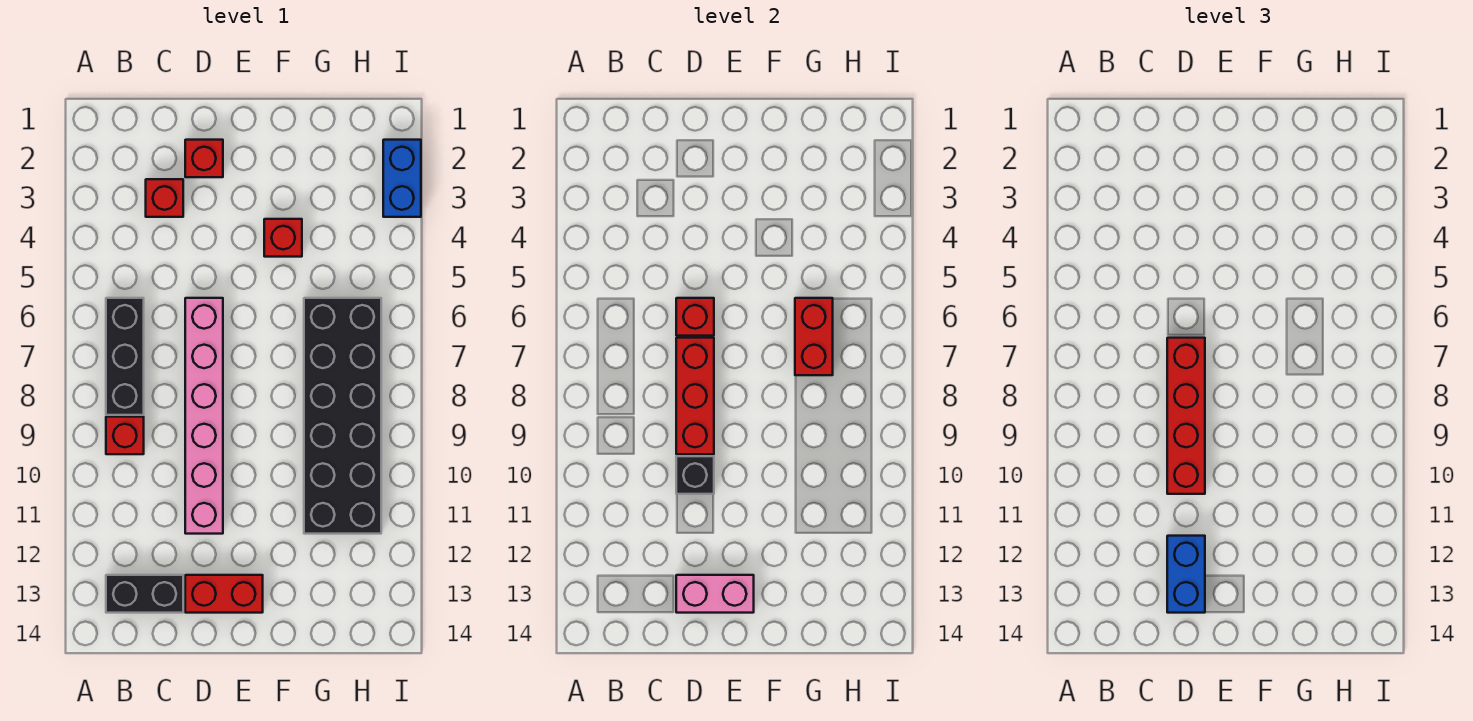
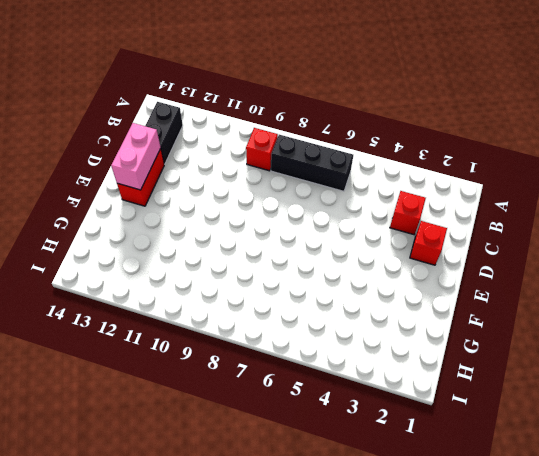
none -> pink brick D6:D11 level 1
none -> red brick F4 level 1
none -> black brick G6:H11 level 1

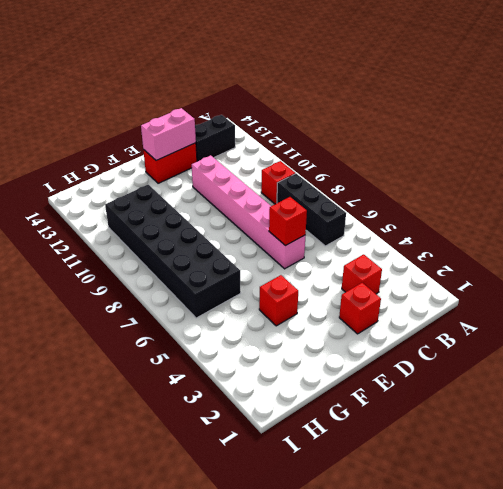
none -> blue brick I2:I3 level 1
none -> red brick D7:D9 level 2
none -> black brick D10 level 2

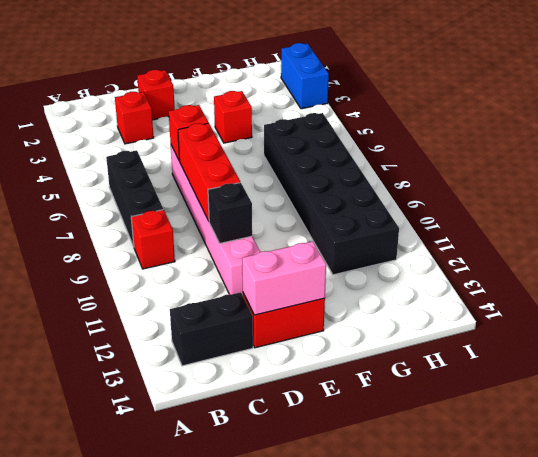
none -> red brick G6:G7 level 2
none -> red brick D7:D10 level 3
none -> blue brick D12:D13 level 3

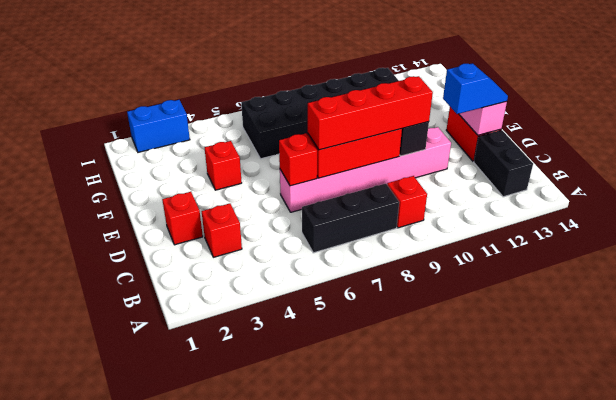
blue slope D12:D13 level 3 top 12 -> blue brick D12:D13 level 3
none -> red brick G6:G7 level 2

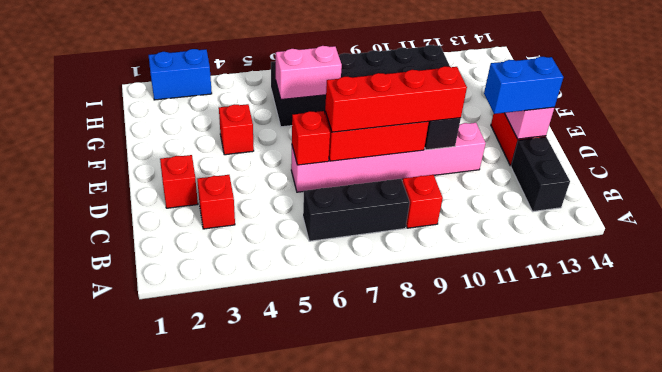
pink brick G6:G7 level 2 -> red brick G6:G7 level 2

